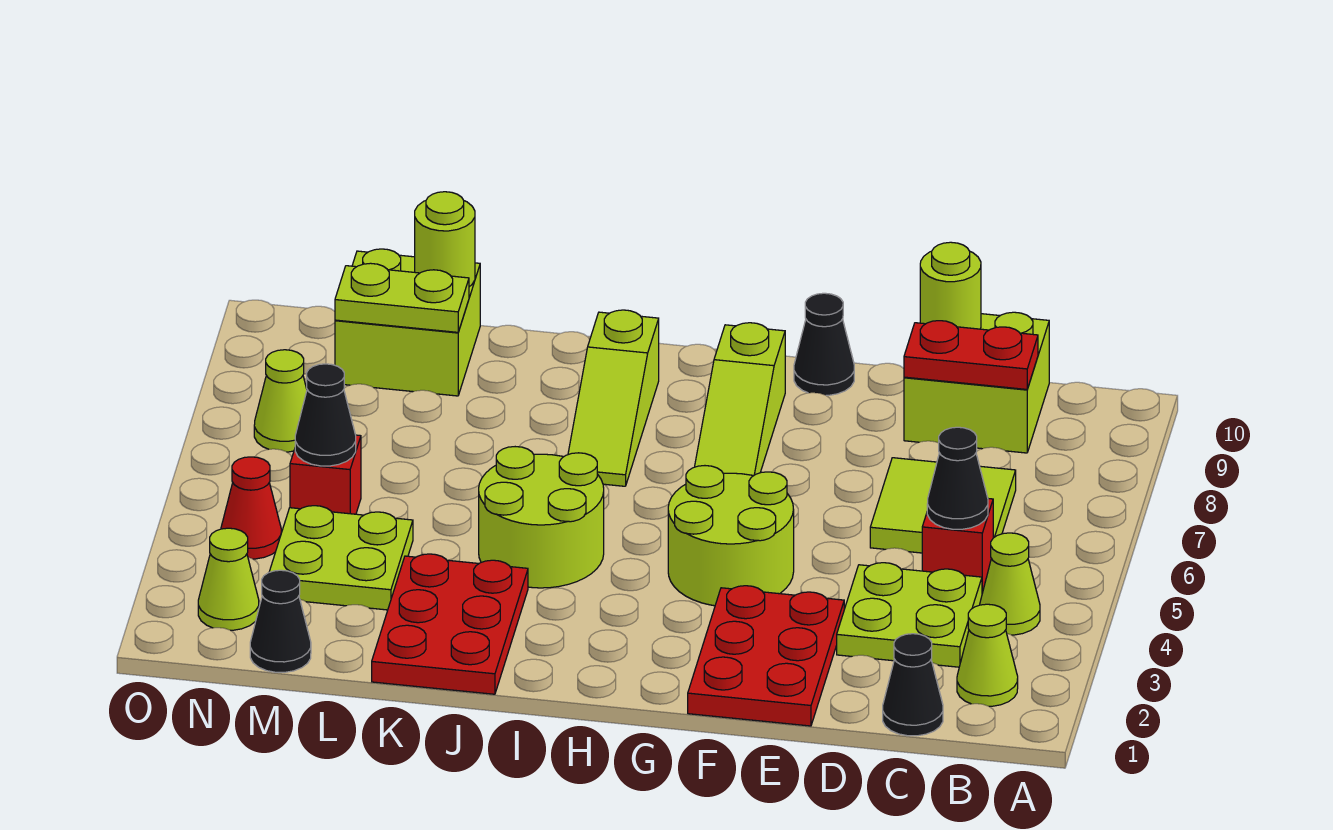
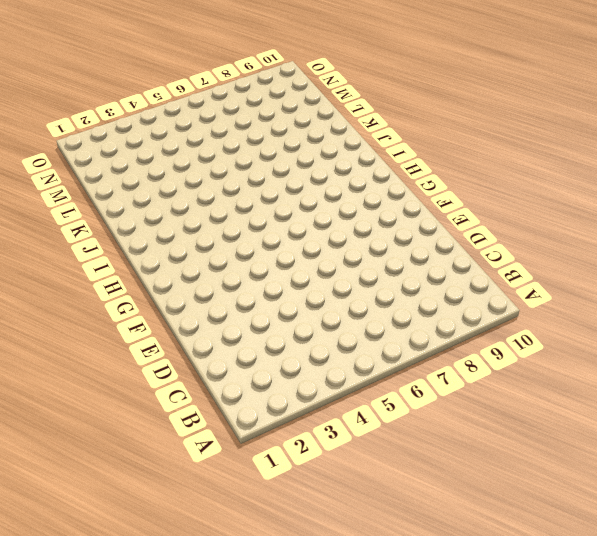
none -> lime cone B2 level 1
none -> lime cone B4 level 1
none -> black cone C1 level 1

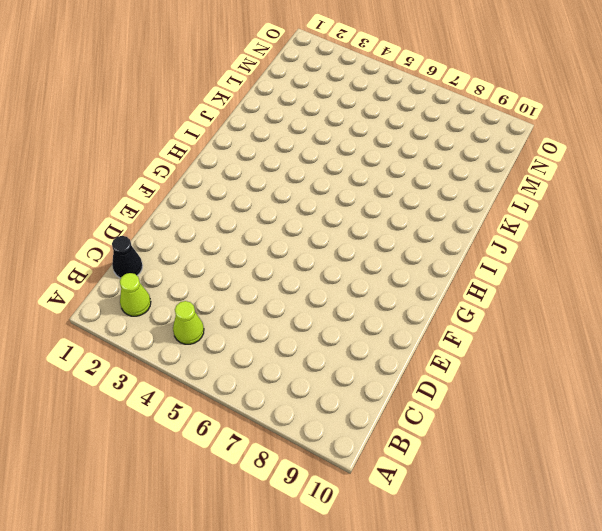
none -> lime plate C3:D4 level 1
none -> red brick C5 level 1
none -> lime tile C6:D7 level 1

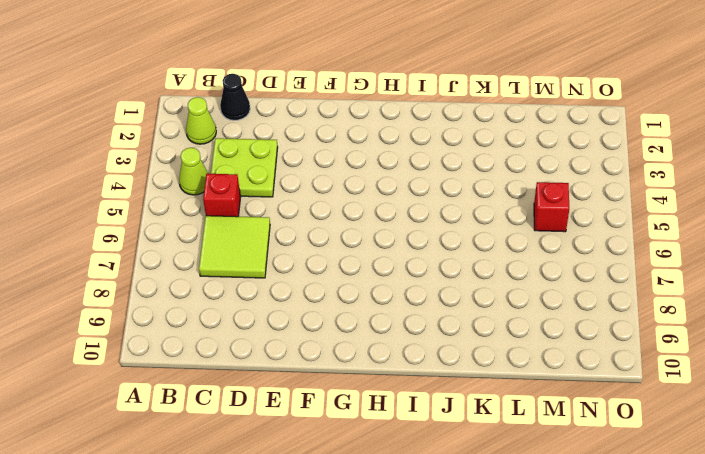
none -> lime brick C9:D10 level 1
none -> red plate E1:F3 level 1
none -> lime round brick F4:G5 level 1

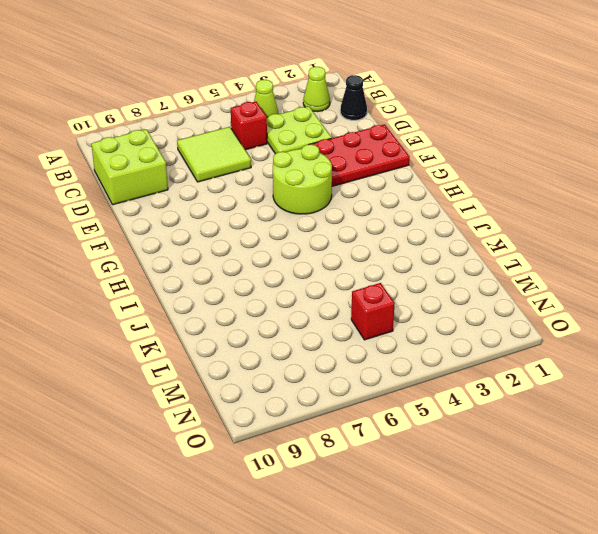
none -> black cone F10 level 1
none -> lime slope G7:G9 level 1 top 9
none -> lime round brick I4:J5 level 1

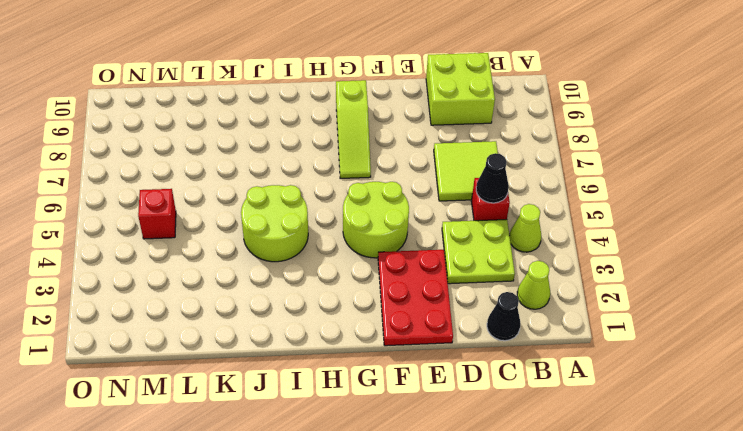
none -> black cone F10 level 1
none -> lime slope I7:I9 level 1 top 9
none -> red plate J1:K3 level 1

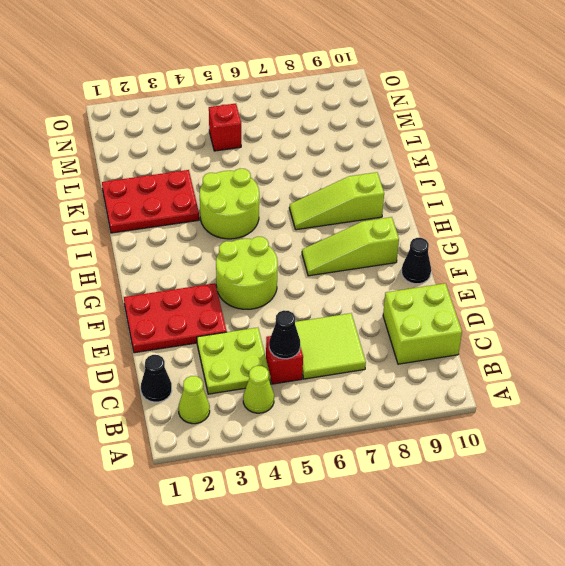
none -> lime plate L3:M4 level 1
none -> lime brick L9:M10 level 1
none -> black cone M1 level 1

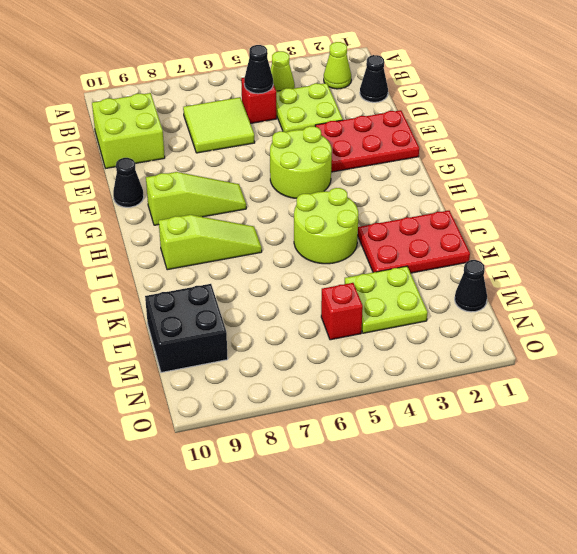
black brick L9:M10 level 1 -> lime brick L9:M10 level 1
none -> lime cone N2 level 1
none -> red cone N4 level 1
none -> lime cone N7 level 1

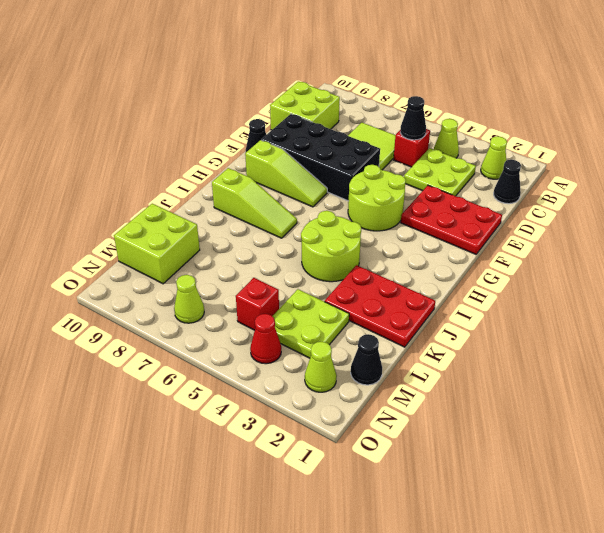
black brick E6:F9 level 1 -> none
none -> red plate C9:D9 level 2
none -> lime round brick D10 level 2
none -> lime plate L9:M9 level 2

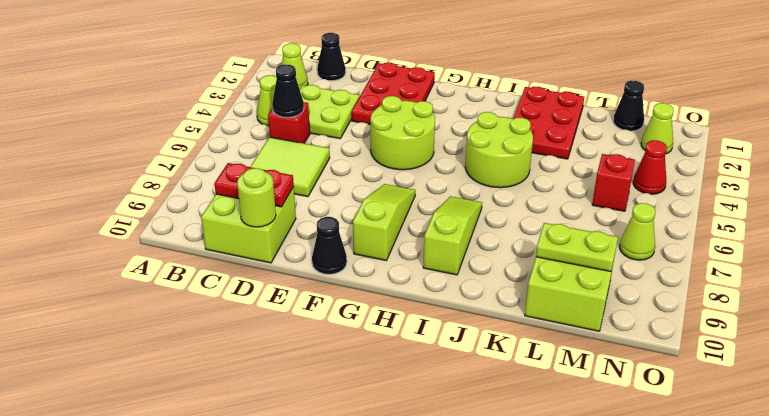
none -> lime plate L3:M4 level 1
none -> lime round brick L10 level 2
none -> black cone M5 level 2

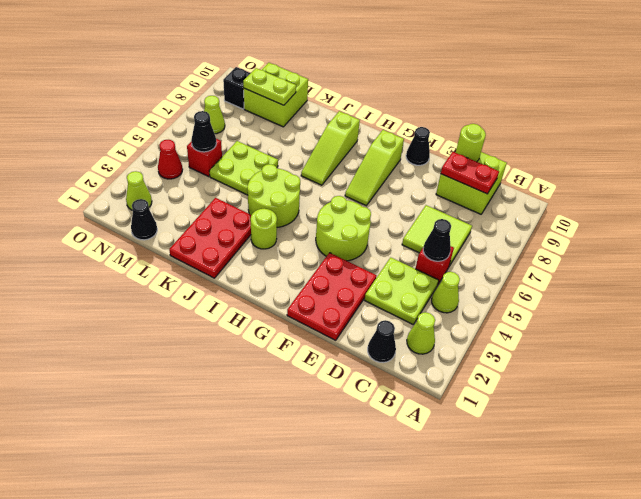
lime round brick I3 level 1 -> lime round brick L10 level 2
lime plate K5:L6 level 1 -> lime plate L3:M4 level 1
black brick N9 level 1 -> none

